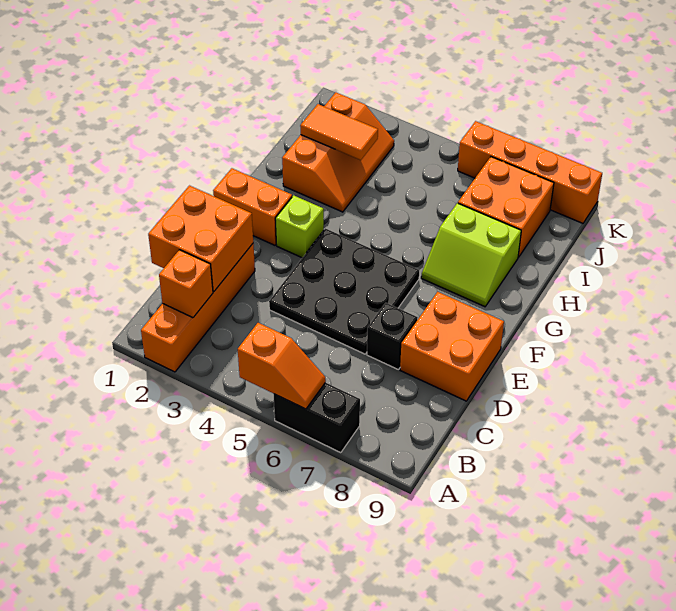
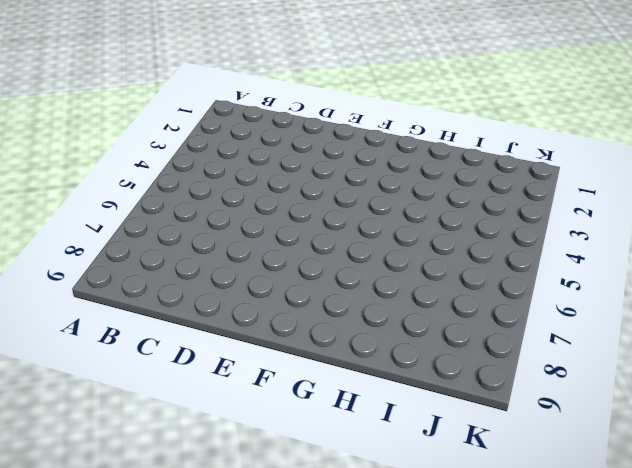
none -> orange brick A2:D2 level 1
none -> black brick A6:A7 level 1
none -> black plate D4:F6 level 1

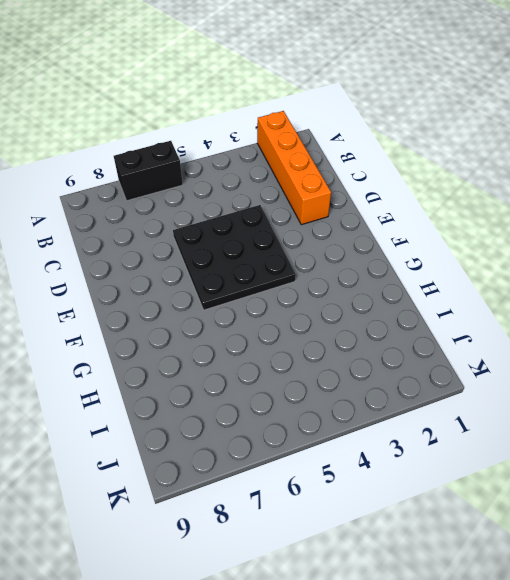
none -> black brick D7 level 1
none -> orange brick D8:E9 level 1
none -> orange brick F1:F2 level 1

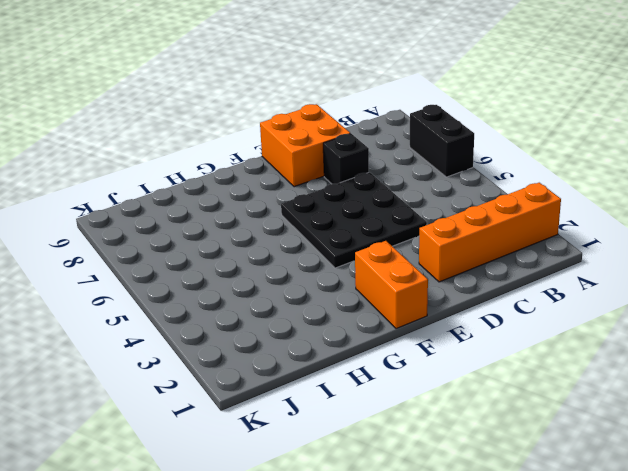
none -> lime brick F3 level 1
none -> lime slope G7:H8 level 1 top H
none -> orange slope H2:J3 level 1 top 2

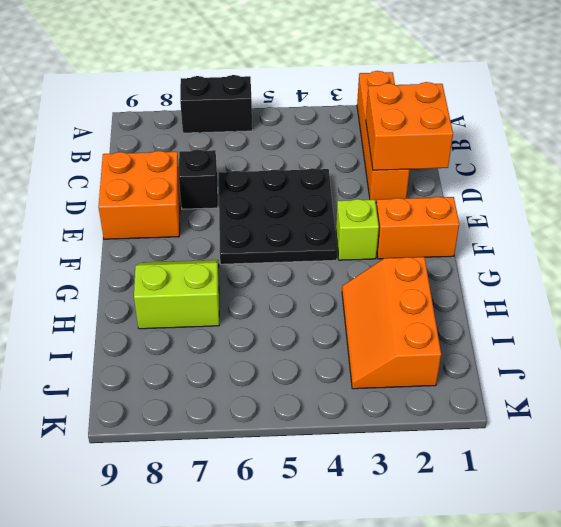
none -> orange brick I7:J8 level 1
none -> orange brick K6:K9 level 1
none -> orange slope A5:A6 level 2 top 5

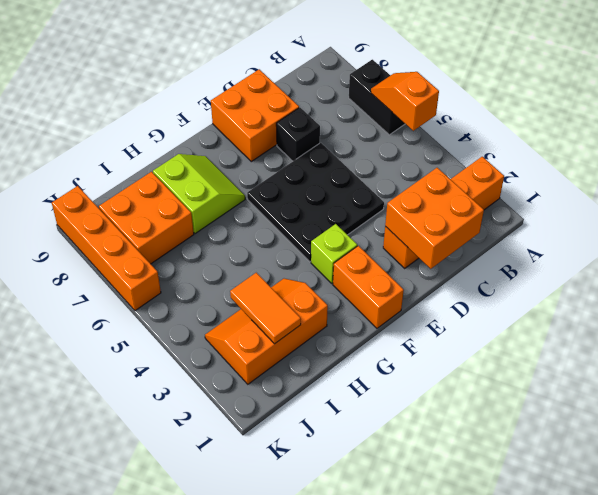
none -> orange brick B2 level 2

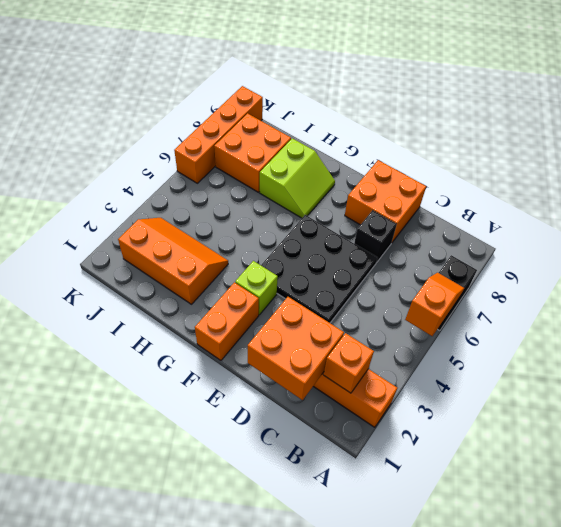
none -> orange tile I2:I3 level 2

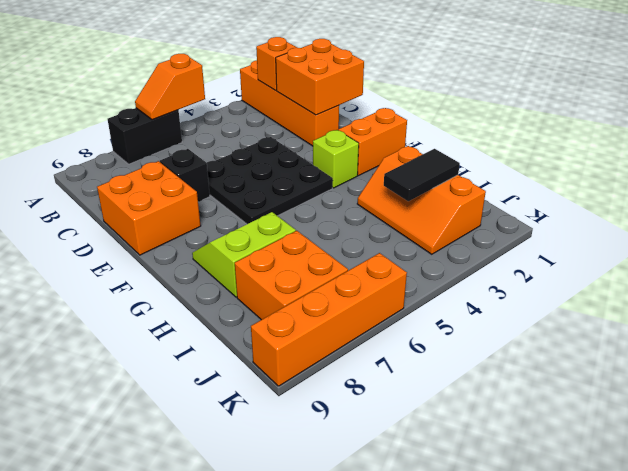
black tile I2:I3 level 2 -> orange tile I2:I3 level 2

